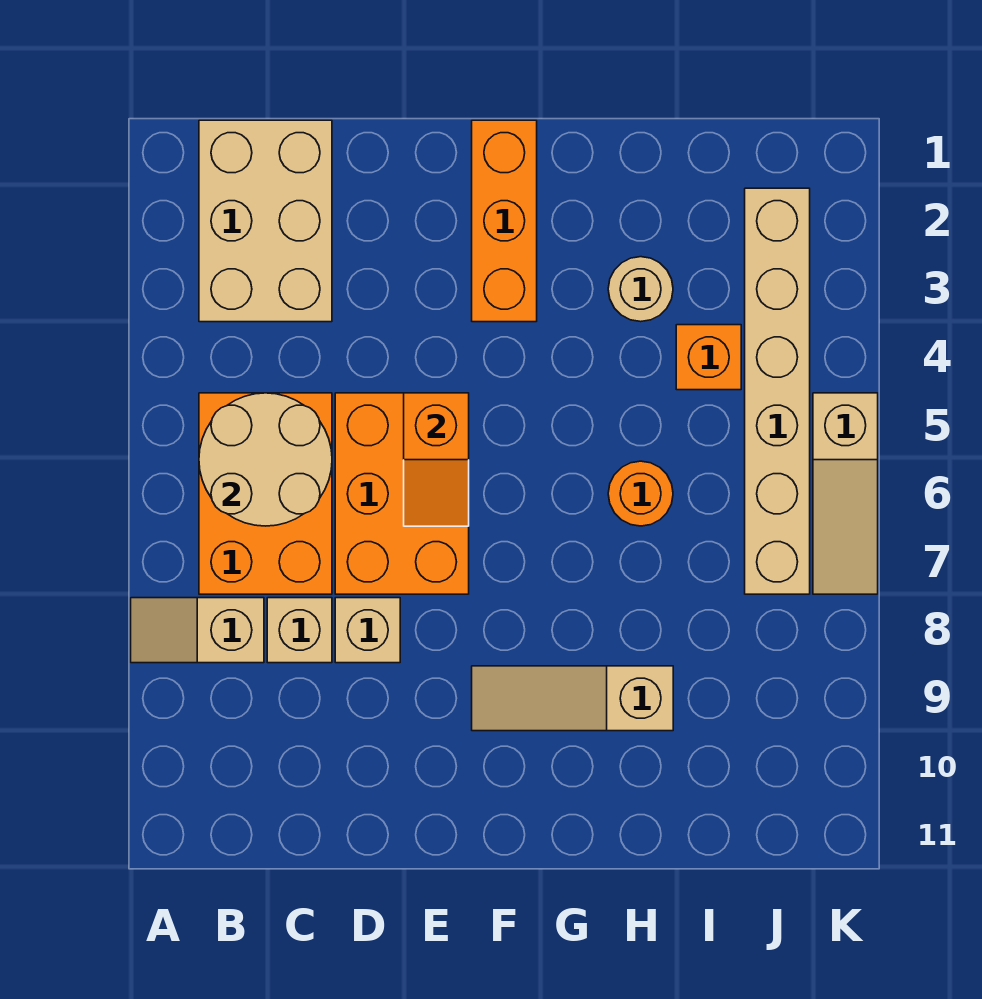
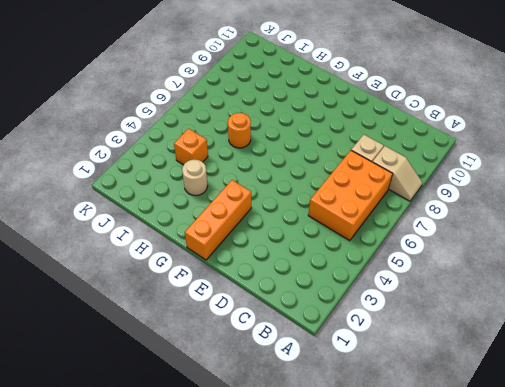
none -> tan brick B1:C3 level 1
none -> orange brick D5:E7 level 1
none -> tan brick D8 level 1

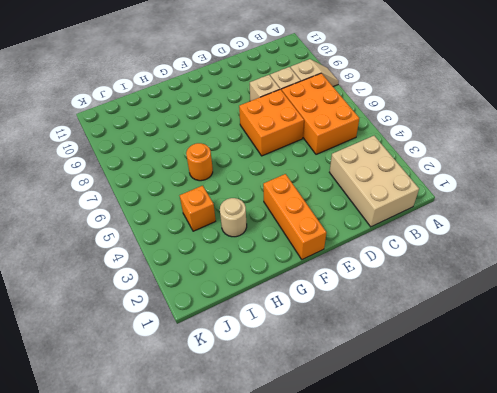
orange brick D6:E7 level 1 -> orange brick D5:E7 level 1
none -> tan slope F9:H9 level 1 top H
none -> tan brick J2:J7 level 1
none -> tan slope K5:K7 level 1 top 5

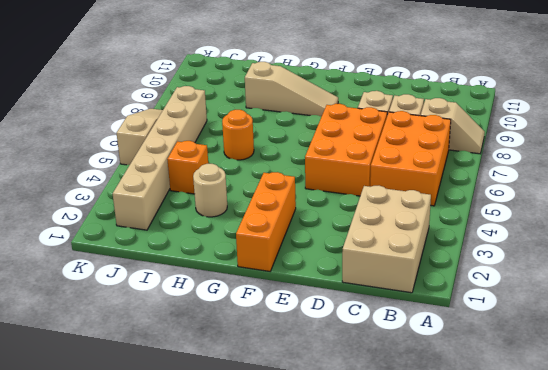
none -> tan round brick B5:C6 level 2
none -> orange slope E5:E6 level 2 top 5

